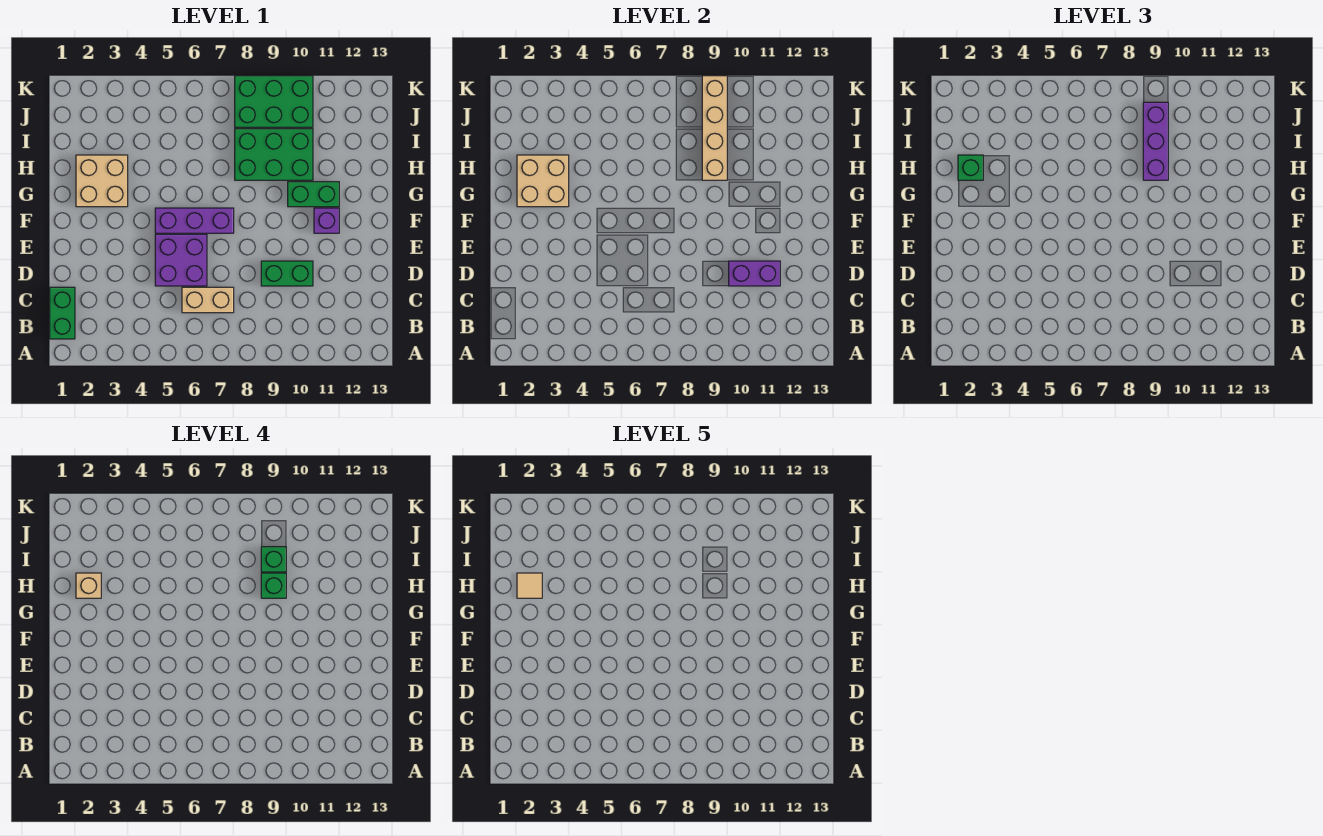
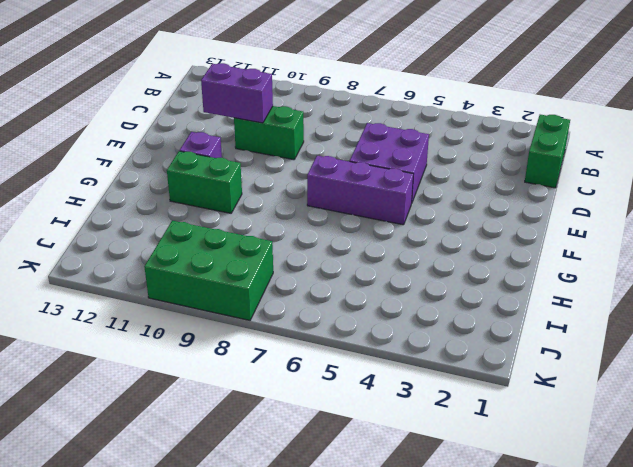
none -> tan brick C6:C7 level 1
none -> tan brick G2:H3 level 1
none -> green brick H8:I10 level 1

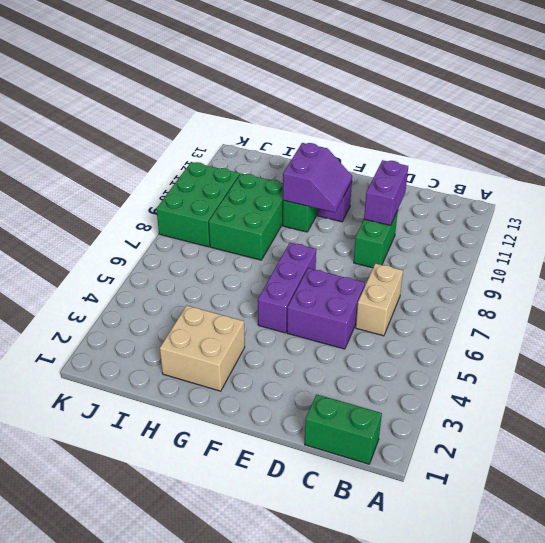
purple slope F10:G11 level 2 top G -> none
none -> tan brick G2:H3 level 2
none -> tan brick H9:K9 level 2
none -> green brick H2 level 3

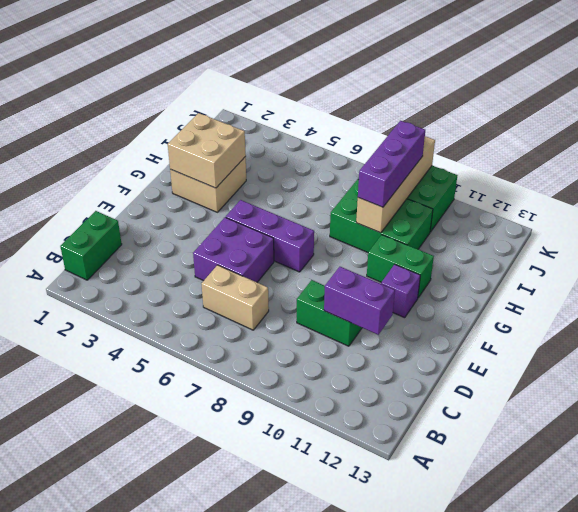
none -> green brick H2 level 3
none -> tan brick H2 level 4
none -> green brick H9 level 4

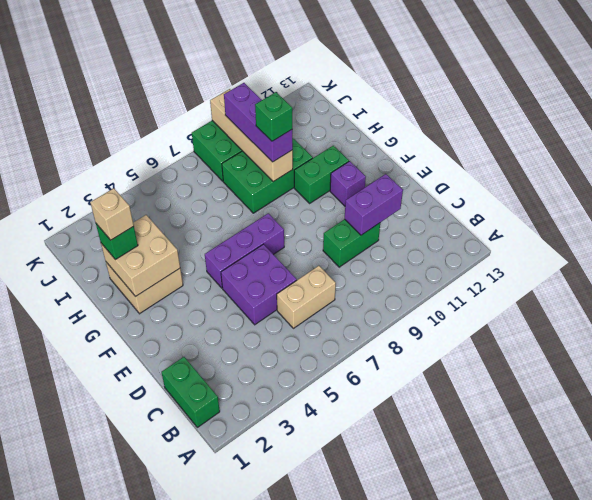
none -> green brick I9 level 4
none -> tan tile H2 level 5

